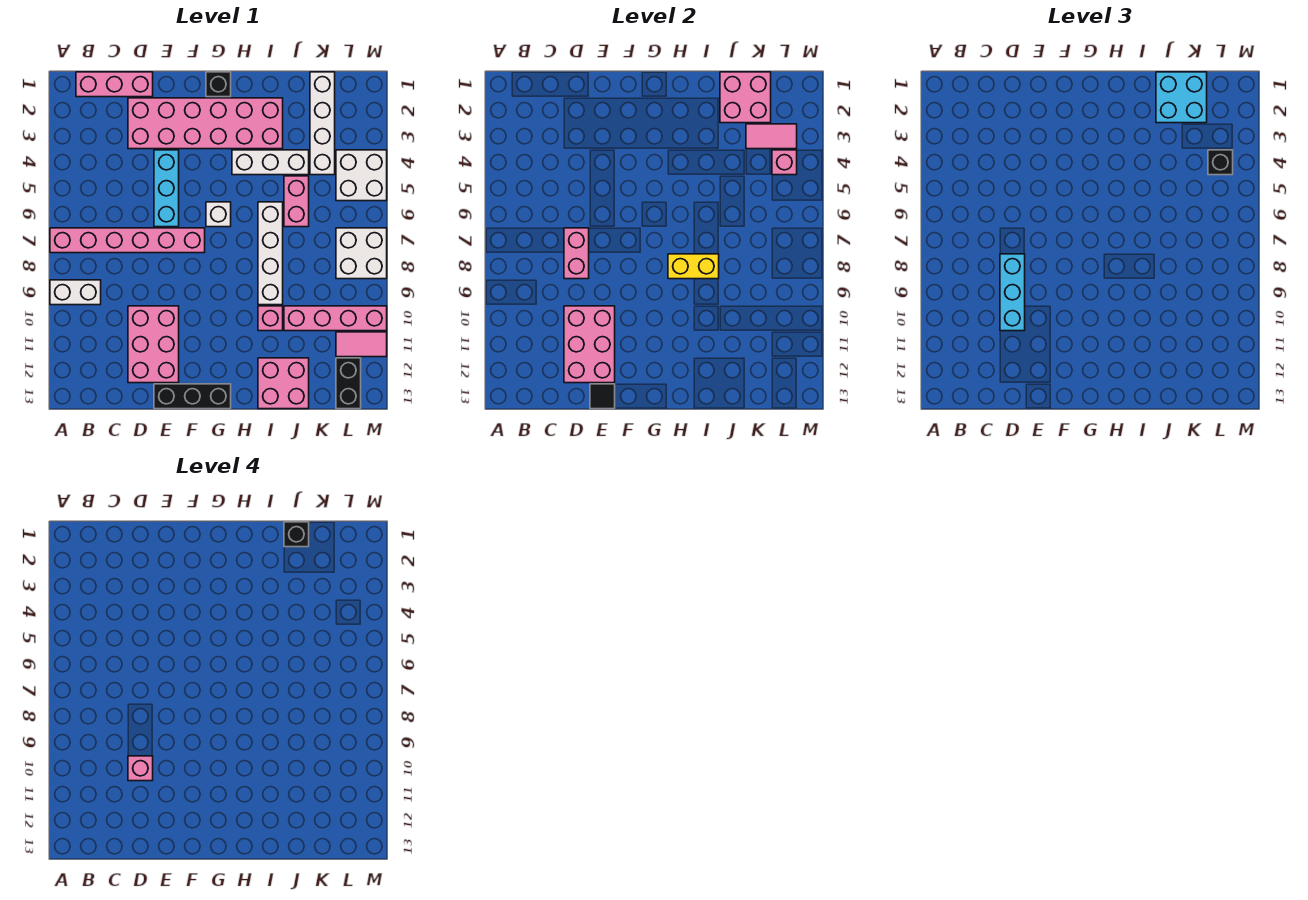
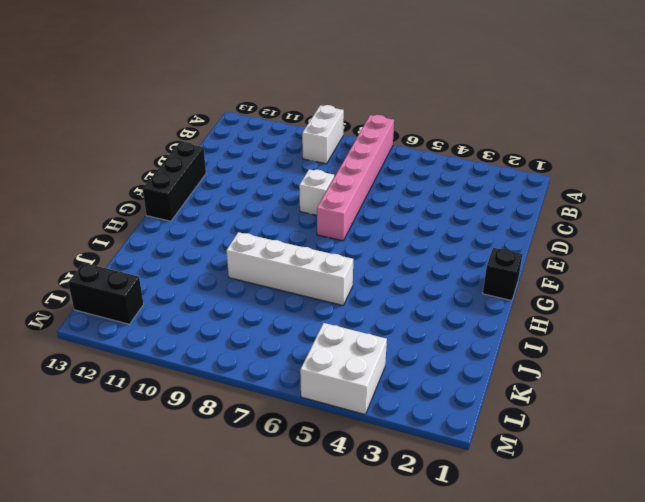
white brick E8 level 1 -> white brick G6 level 1
none -> pink brick B1:D1 level 1
none -> pink brick D2:I3 level 1
none -> pink brick D10:E12 level 1
none -> cyan brick E4:E6 level 1

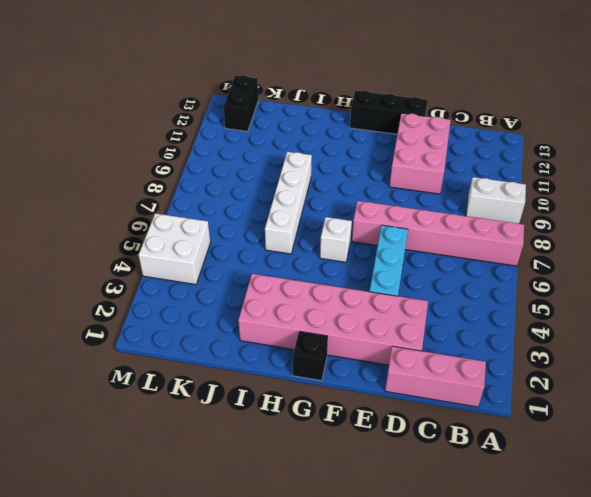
none -> white brick H4:J4 level 1
none -> pink brick I10 level 1
none -> pink brick I12:J13 level 1
none -> pink brick J5:J6 level 1

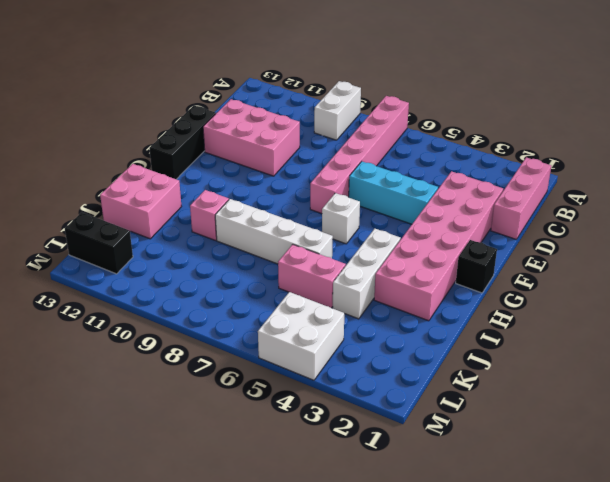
none -> pink brick J10:M10 level 1
none -> white brick K1:K4 level 1
none -> white brick L7:M8 level 1
none -> pink tile L11:M11 level 1

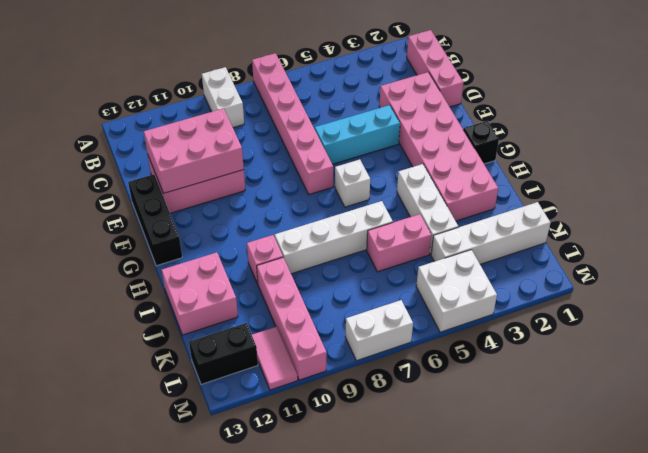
white brick M7:M8 level 1 -> white brick L7:M8 level 1
none -> pink brick D7:D8 level 2
none -> black tile E13 level 2
none -> yellow brick H8:I8 level 2
none -> pink brick J1:K2 level 2

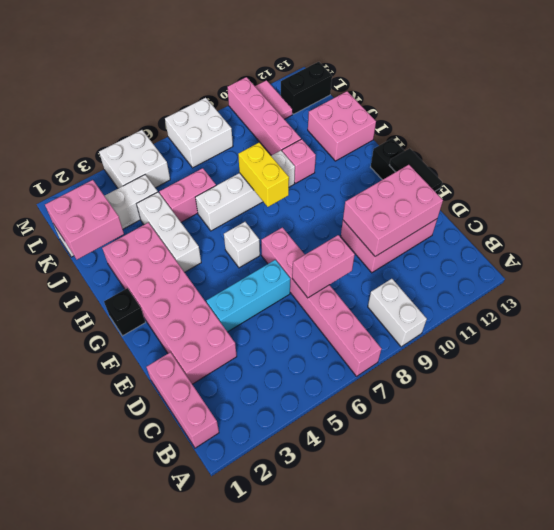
black tile E13:F13 level 2 -> black tile E13 level 2
none -> pink tile K3:L3 level 2
none -> pink brick L4 level 2
none -> cyan brick D8:D10 level 3
none -> cyan brick J1:K2 level 3

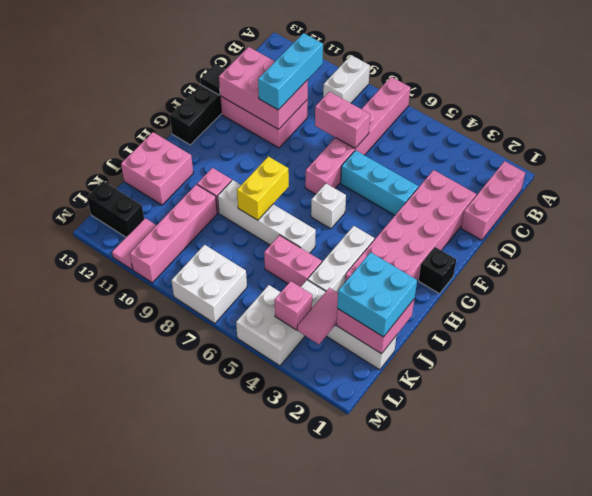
cyan brick C10:E10 level 3 -> cyan brick D8:D10 level 3
none -> black brick L4 level 3
none -> pink brick D10 level 4
none -> black brick J1 level 4

